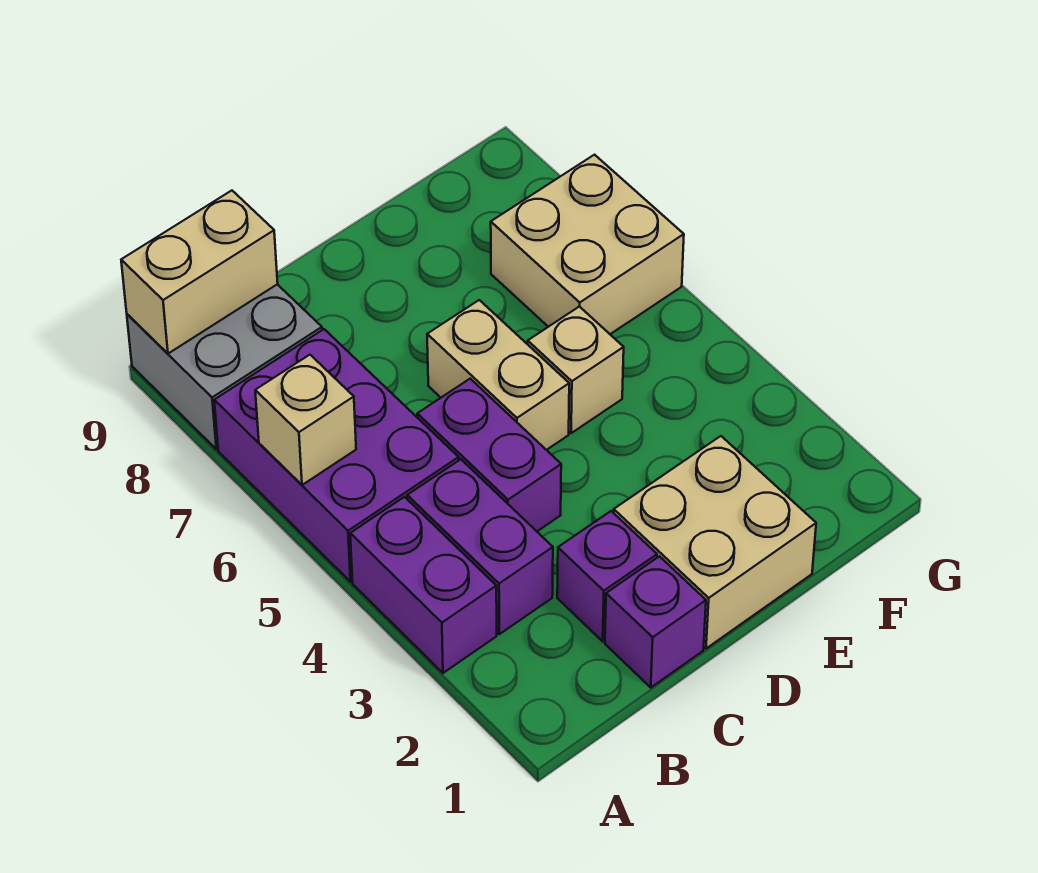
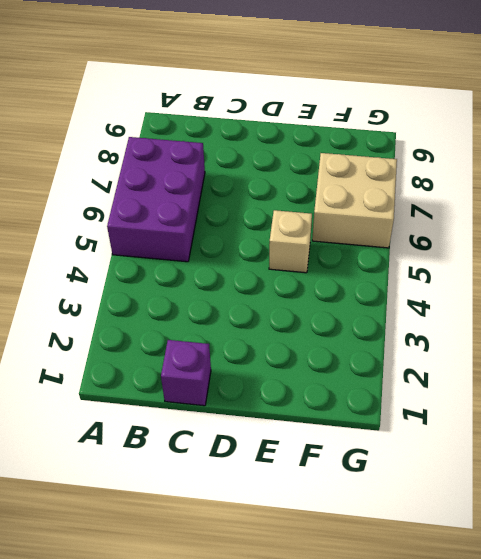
none -> purple brick A3:A4 level 1
none -> grey brick A8:B9 level 1
none -> purple brick B3:B4 level 1

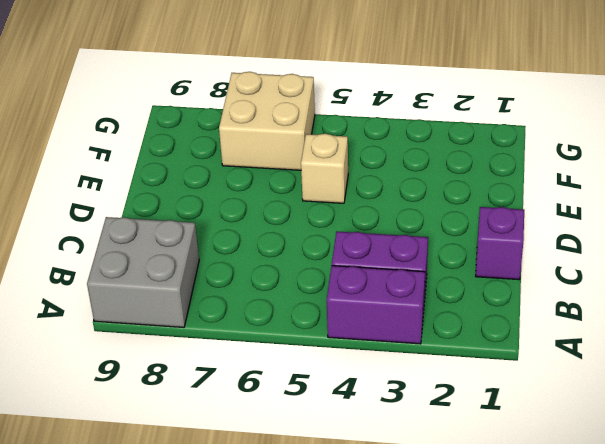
none -> purple brick A5:B7 level 1
none -> purple brick C2 level 1
none -> purple brick C4:C5 level 1

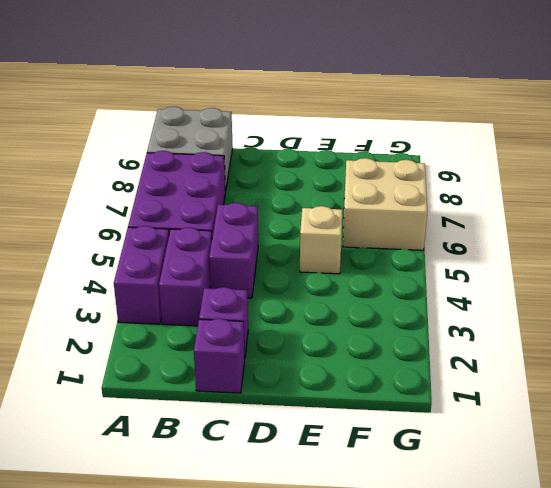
none -> tan brick D1:E2 level 1
none -> tan brick D5:D6 level 1
none -> tan brick A6 level 2

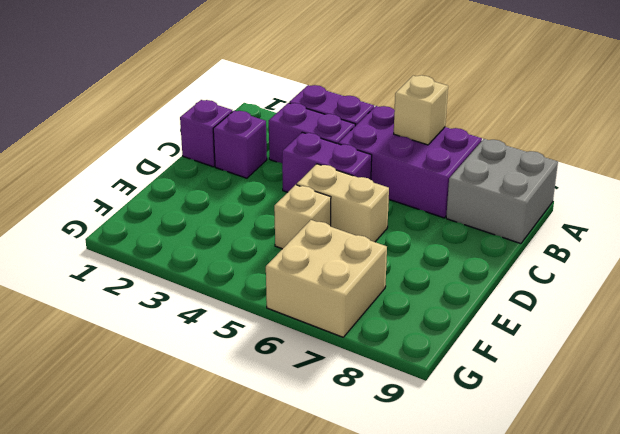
none -> tan brick D1:E2 level 1
none -> tan brick A9:B9 level 2

